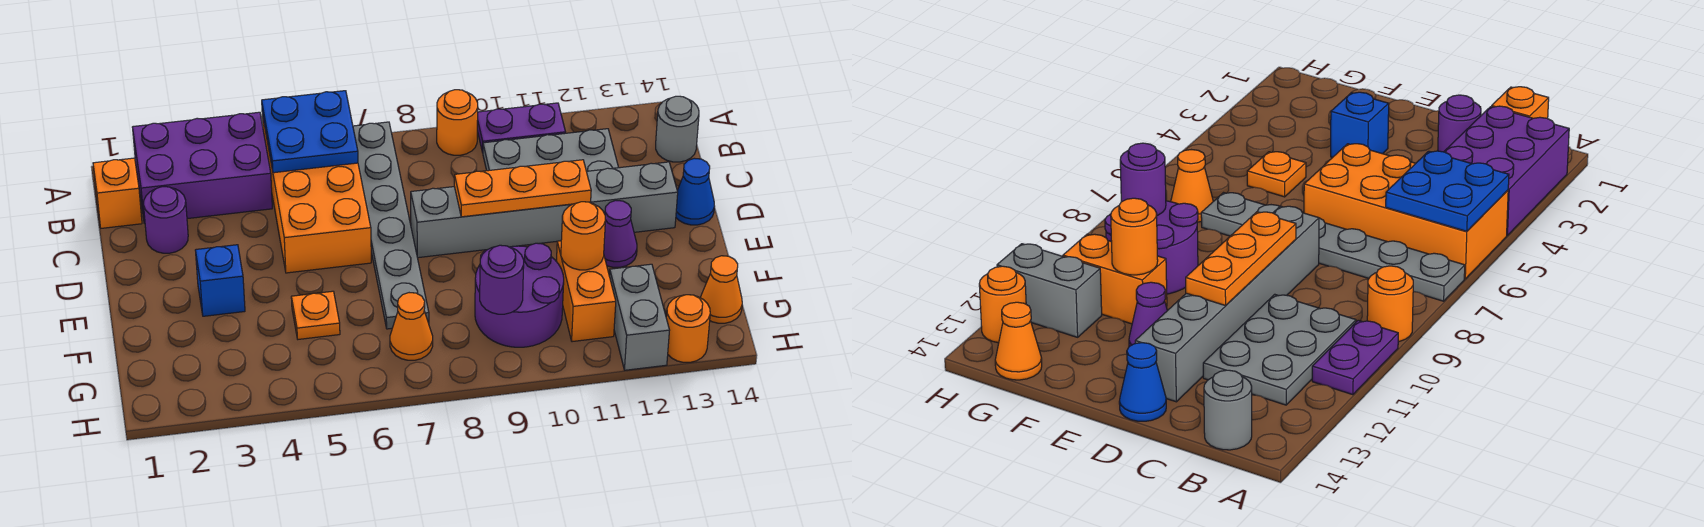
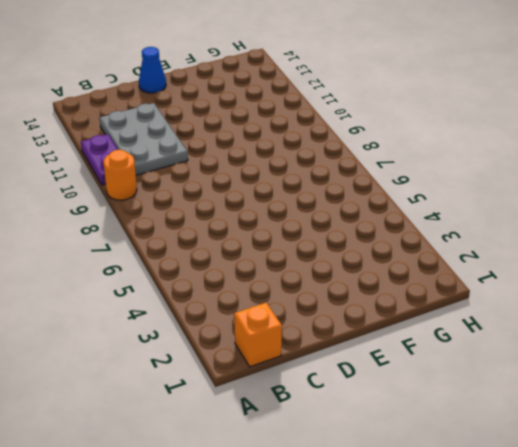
none -> purple brick A2:B4 level 1
none -> orange brick A5:D6 level 1
none -> grey plate A7:F7 level 1

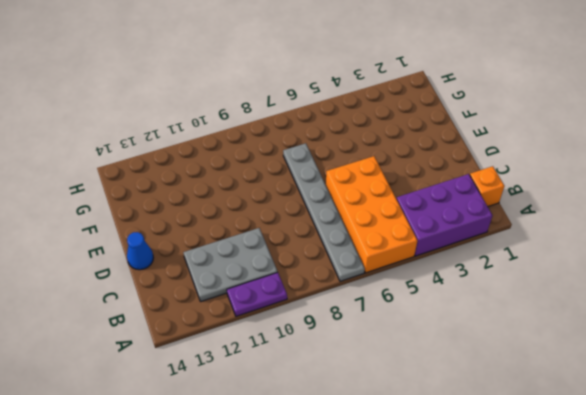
none -> orange round brick A9 level 1
none -> grey round brick B14 level 1
none -> purple round brick C2 level 1

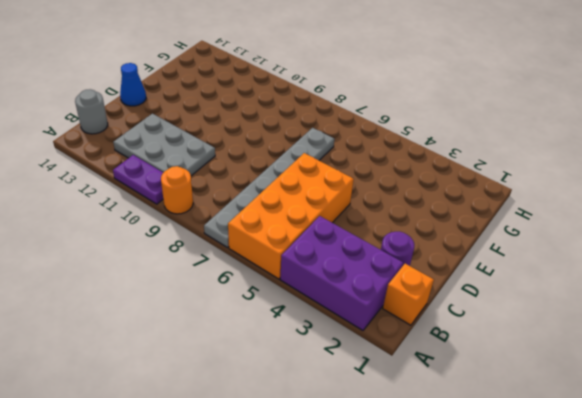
none -> grey brick D8:D13 level 1
none -> blue brick E3 level 1
none -> purple cone E12 level 1

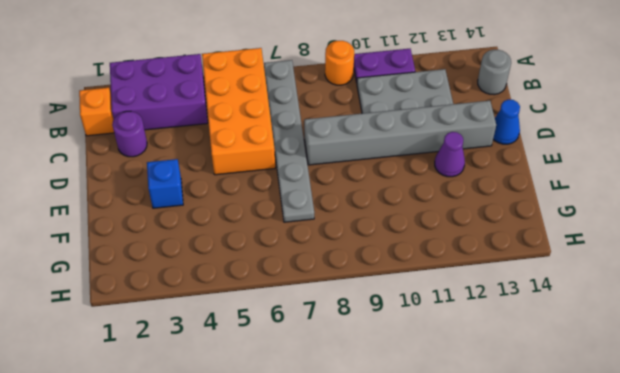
none -> orange plate F5 level 1
none -> purple round brick F9:G10 level 1
none -> orange brick F11:G11 level 1

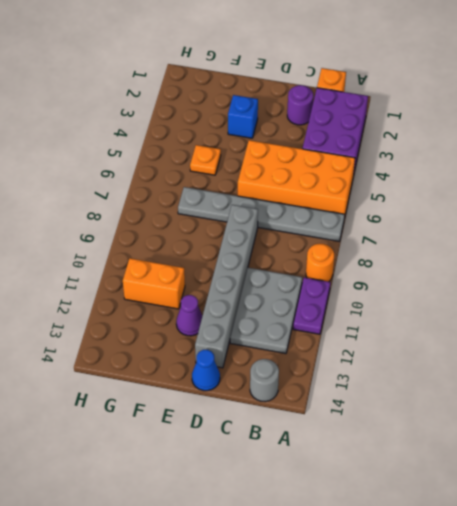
none -> purple round brick F9:G10 level 1
none -> orange cone G7 level 1
none -> grey brick G12:H12 level 1

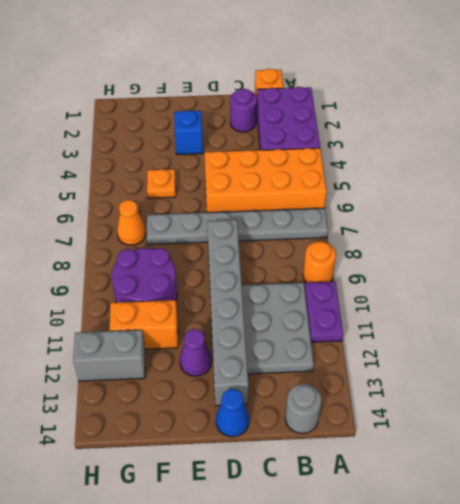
none -> orange cone G14 level 1
none -> orange round brick H13 level 1
none -> blue plate A5:B6 level 2

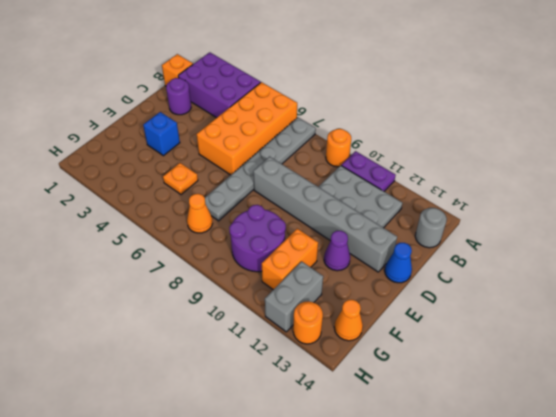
none -> blue plate A5:B6 level 2
none -> orange plate D9:D11 level 2
none -> orange round brick F11 level 2

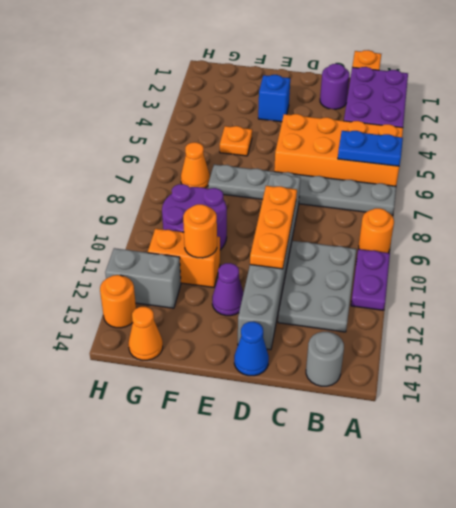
blue plate A6:B6 level 2 -> blue plate A5:B6 level 2
none -> purple round brick G9 level 2

